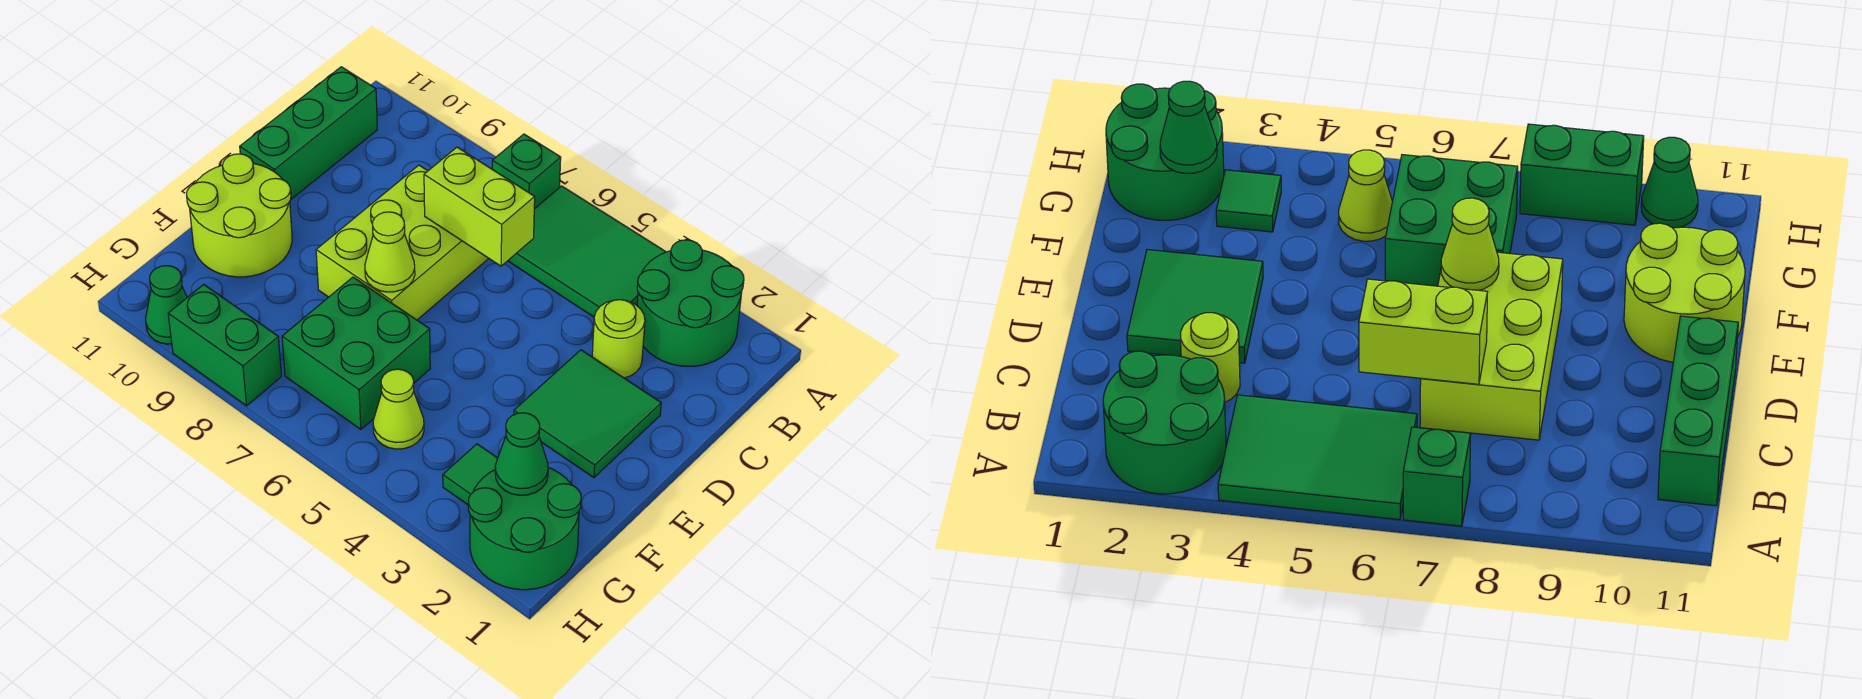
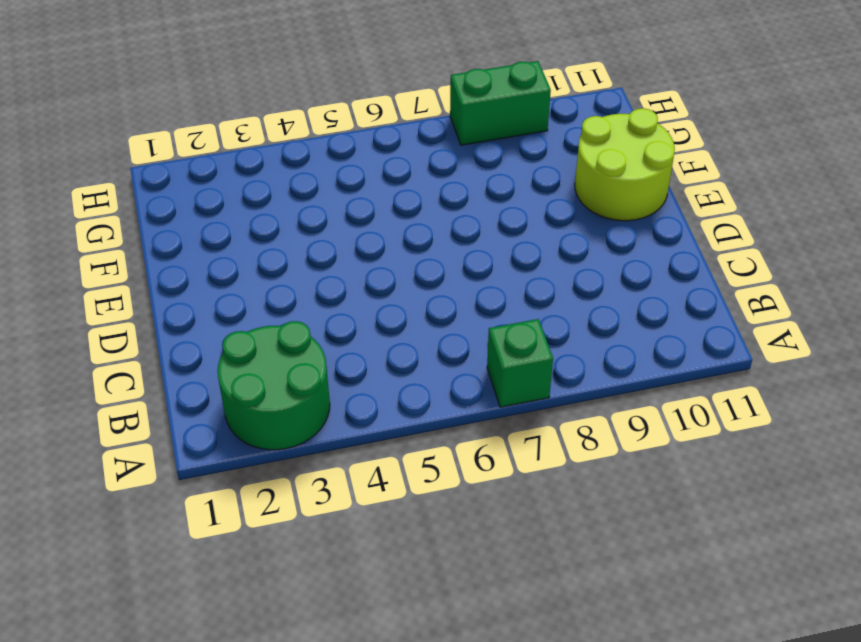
none -> green tile A4:B6 level 1
none -> green brick B11:D11 level 1
none -> lime round brick C3 level 1

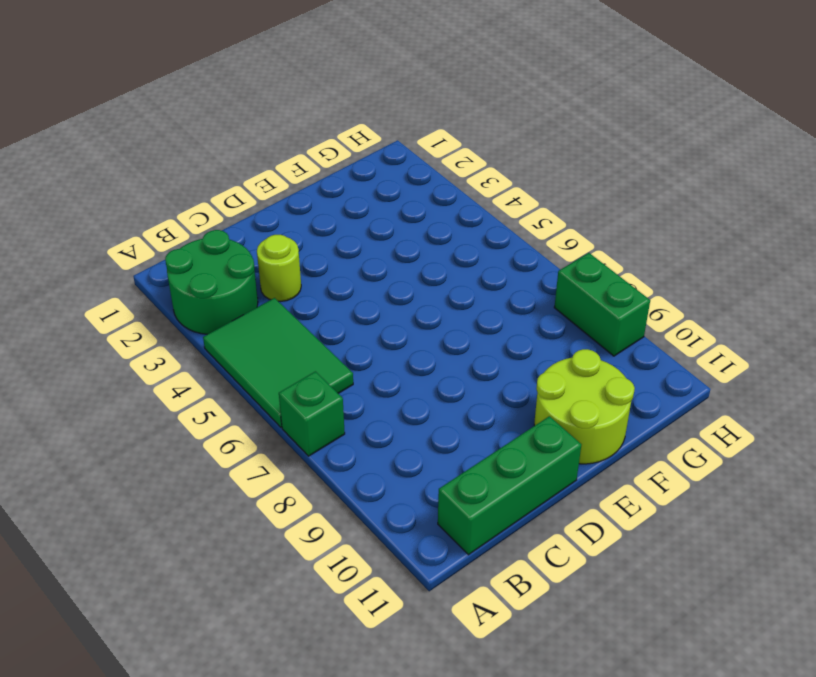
none -> lime brick C7:E8 level 1
none -> green tile D2:E3 level 1
none -> green brick F6:G7 level 1

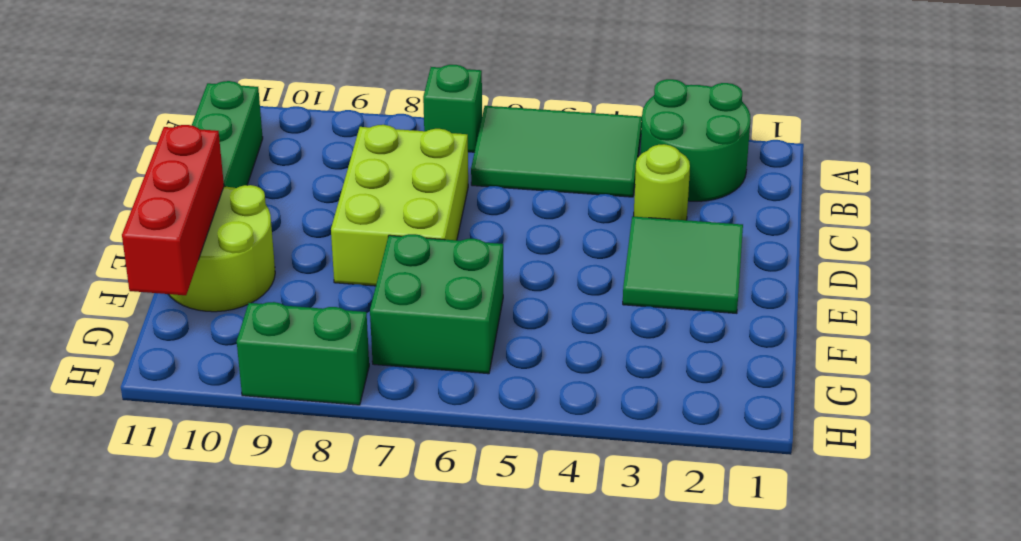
red brick E11:G11 level 2 -> none
none -> green round brick G1:H2 level 1
none -> green tile G3 level 1
none -> lime cone G5 level 1

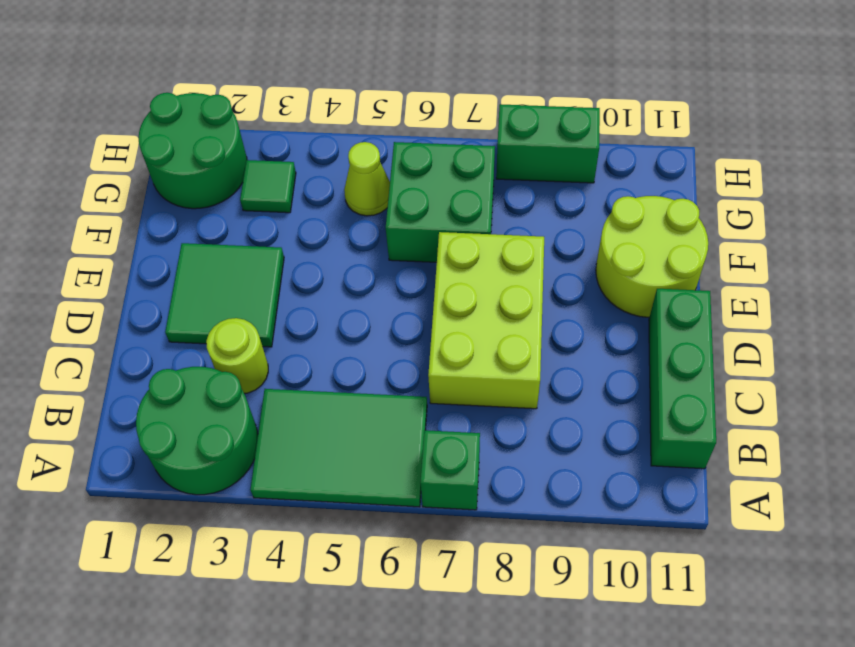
none -> green cone H10 level 1
none -> lime brick C6:C7 level 2
none -> lime cone E7 level 2

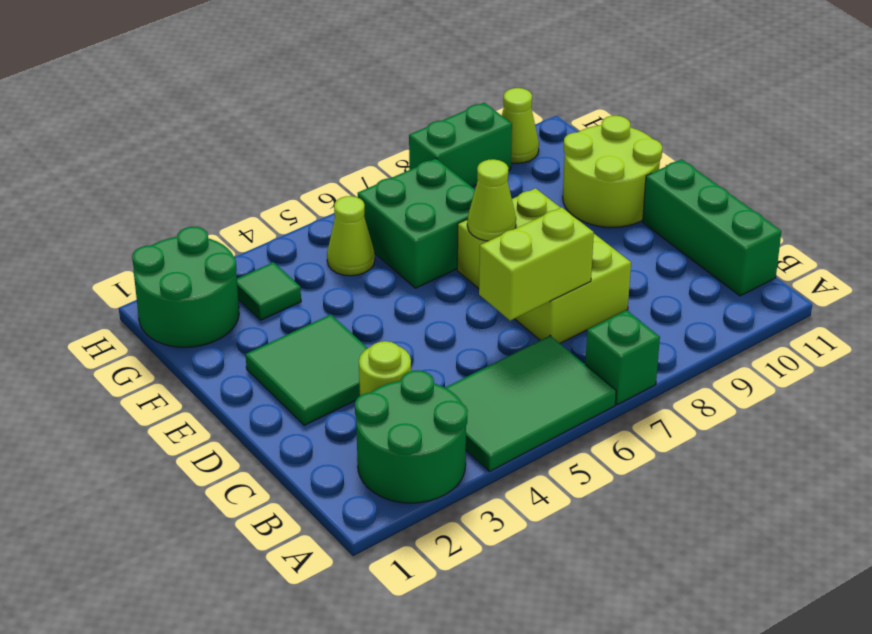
lime cone H10 level 1 -> green cone H10 level 1
none -> green cone G2 level 2

